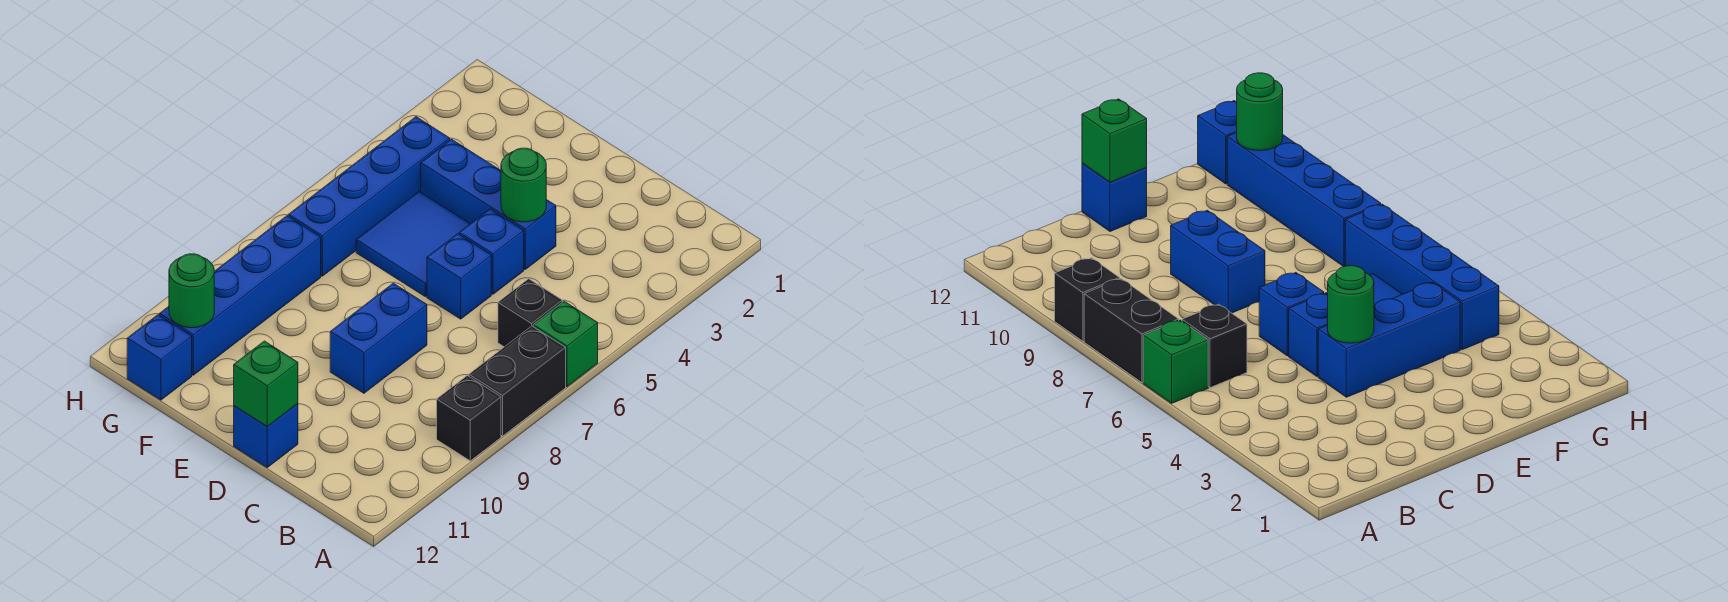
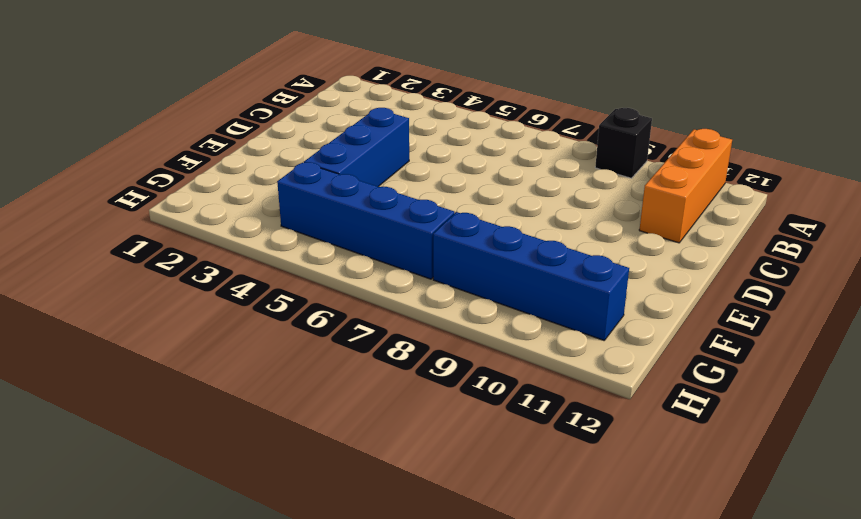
orange brick A11:C11 level 1 -> none
none -> green brick A6 level 1
none -> black brick A7:A8 level 1
none -> black brick B6 level 1

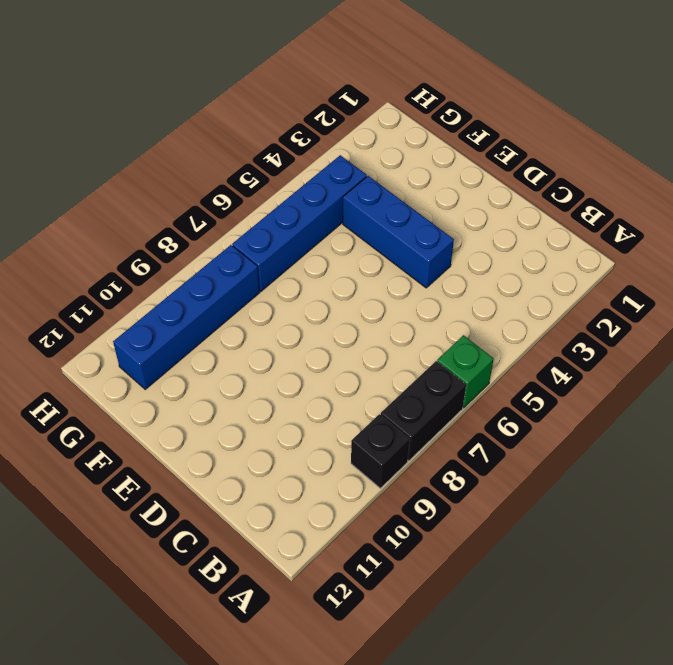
none -> black brick B6 level 1
none -> blue brick D5 level 1
none -> blue brick D6 level 1

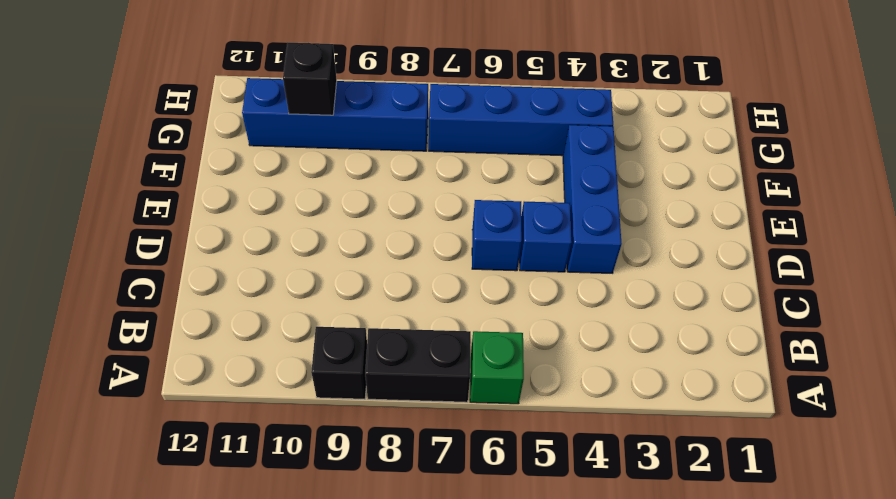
black brick G10 level 2 -> black brick B6 level 1
none -> blue brick D8:D9 level 1
none -> blue brick D12 level 1
none -> blue tile E5:F6 level 1

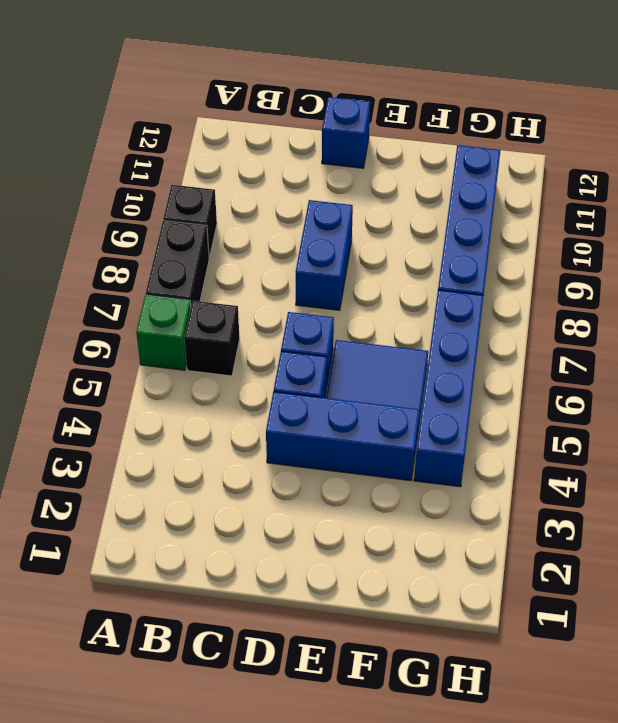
none -> blue brick G12 level 1
none -> green round brick D4 level 2
none -> green brick D12 level 2

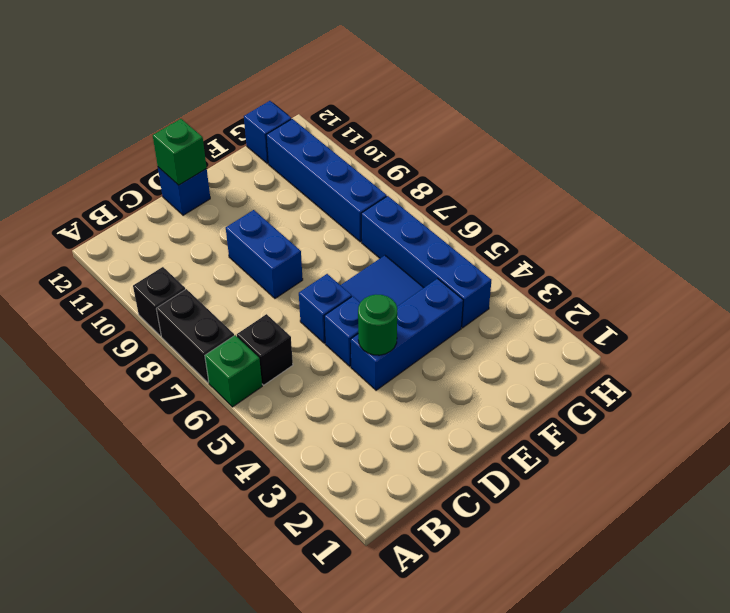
none -> green round brick G11 level 2

